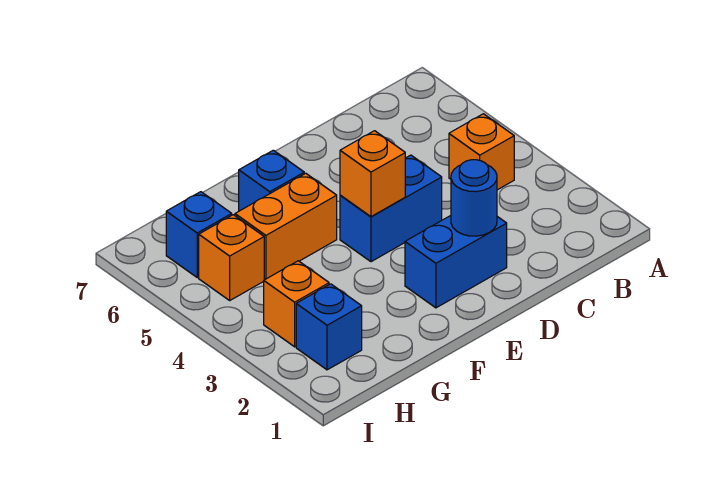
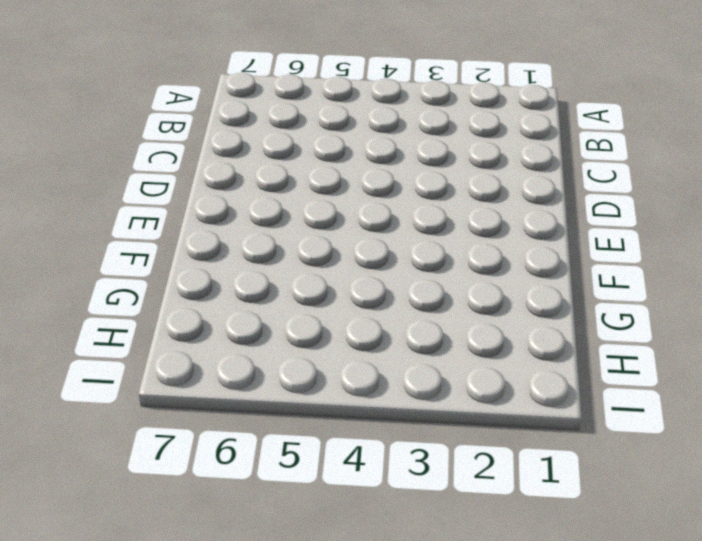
none -> orange brick B4 level 1
none -> blue brick D2:E2 level 1

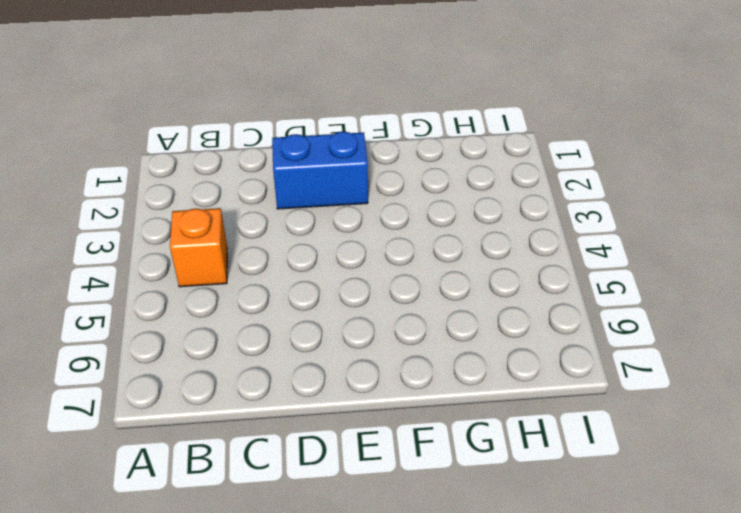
none -> blue brick D4:E4 level 1
none -> orange brick F5:G5 level 1

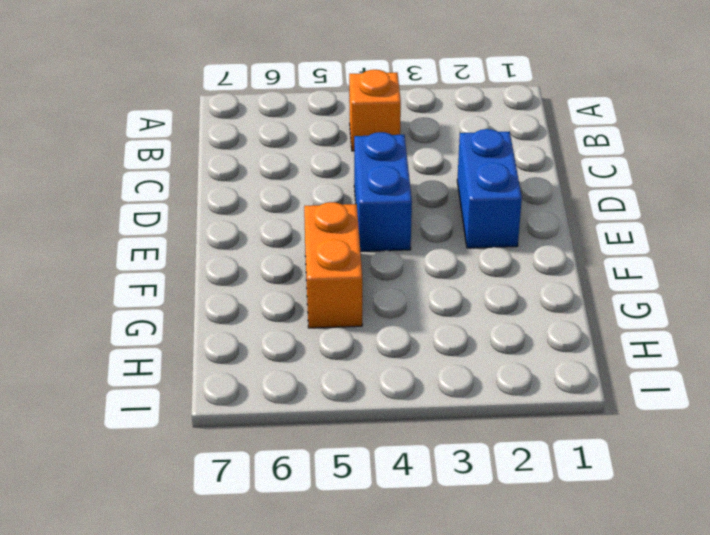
none -> blue brick F6 level 1
none -> blue brick H2 level 1

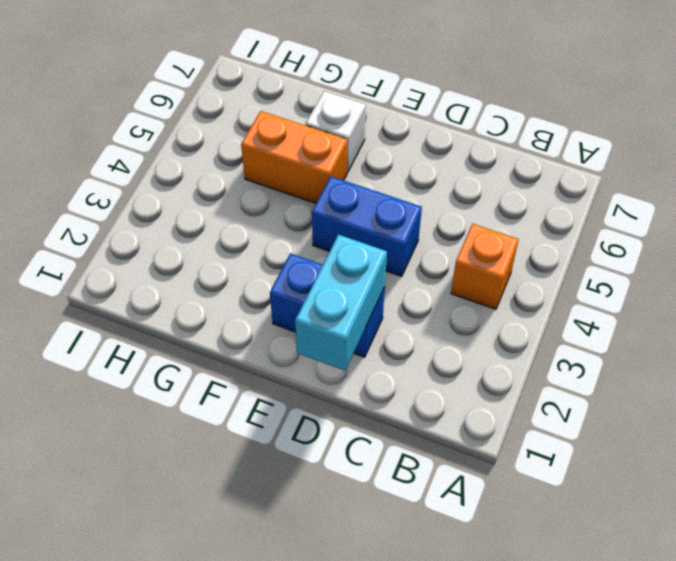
cyan brick D1:D2 level 2 -> blue round brick D2 level 2
white brick F6 level 1 -> blue brick F6 level 1
none -> blue brick H2 level 1
none -> orange brick H3 level 1

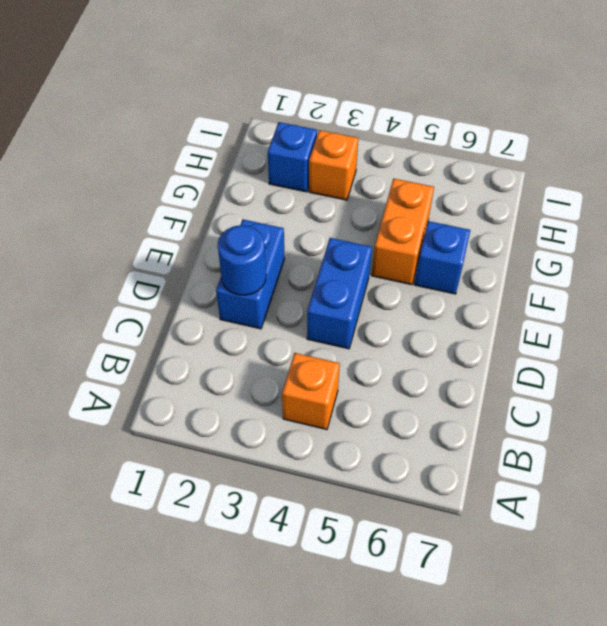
none -> orange brick H5 level 1
none -> blue brick H6 level 1

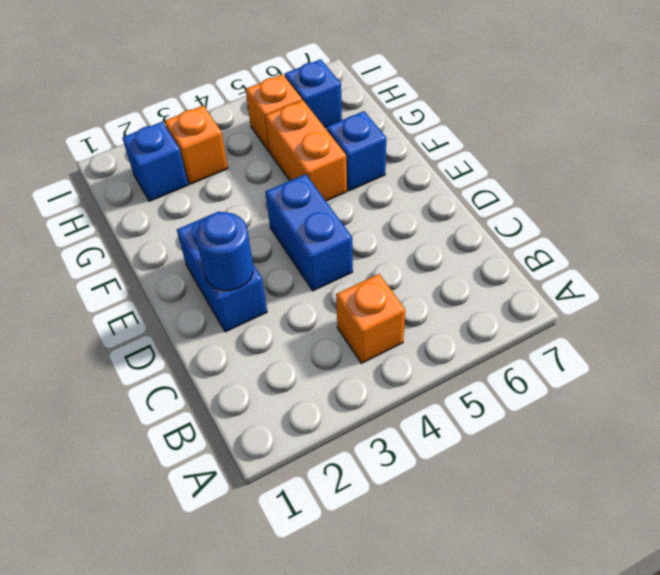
none -> orange brick E4 level 2

